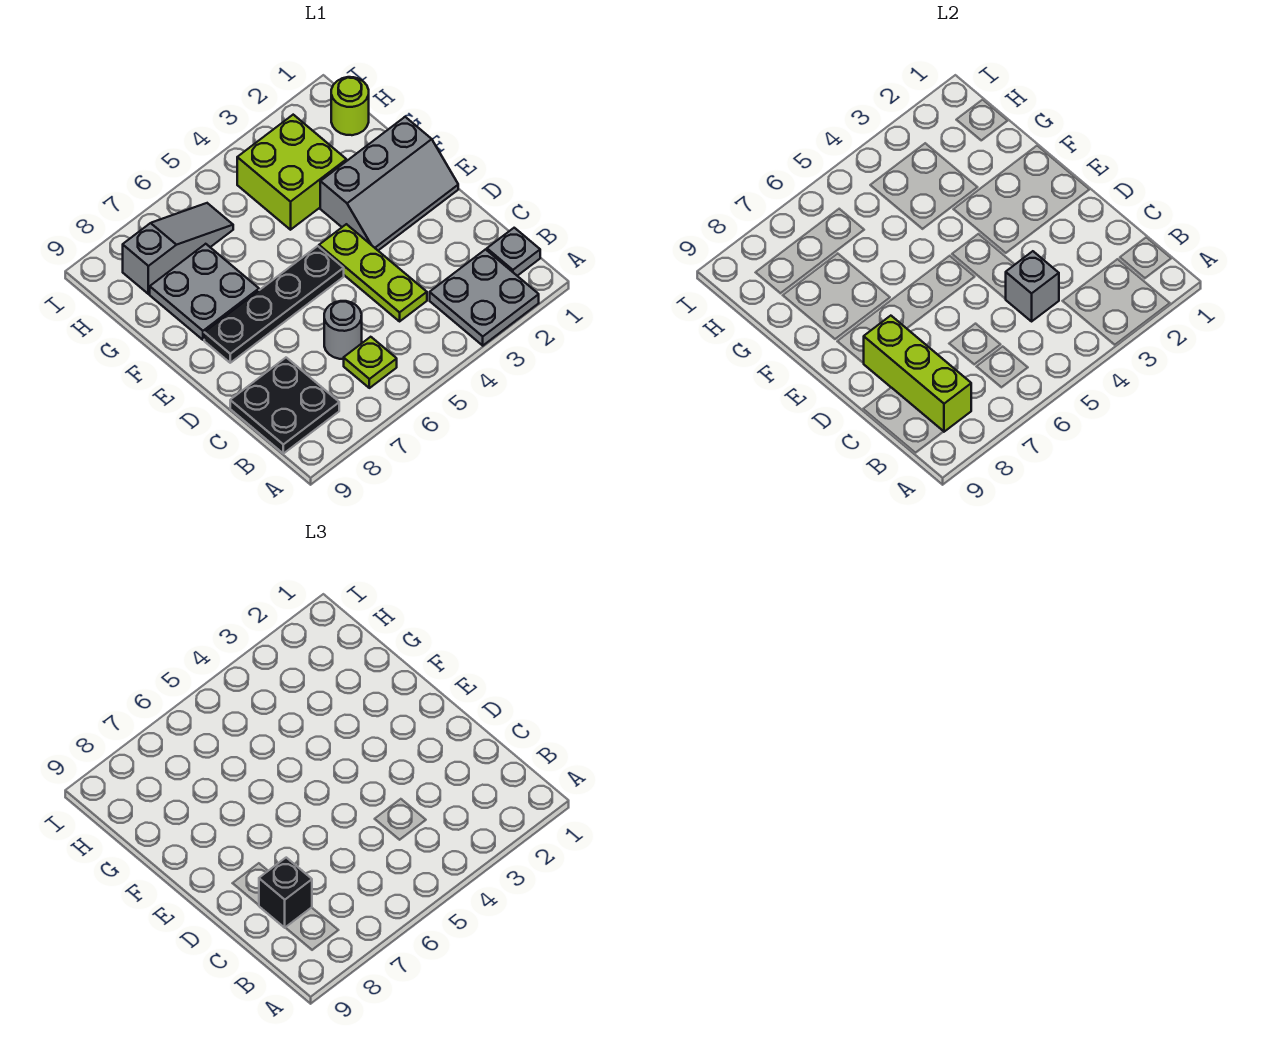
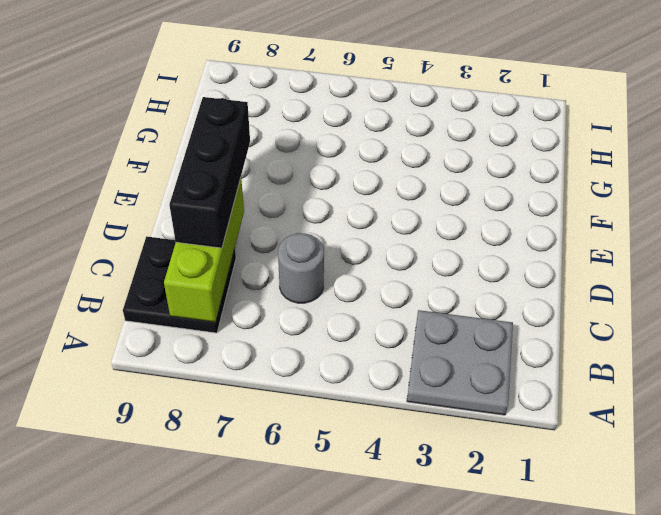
black brick C8:E8 level 3 -> black brick C8 level 3
none -> grey plate B1 level 1
none -> lime plate B6 level 1
none -> lime plate C4:E4 level 1

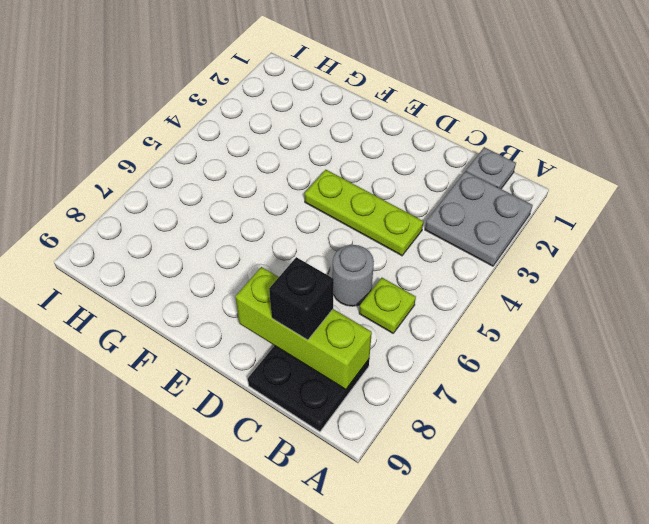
none -> grey slope E1:F3 level 1 top F
none -> black plate E5:E8 level 1
none -> grey plate F7:G8 level 1

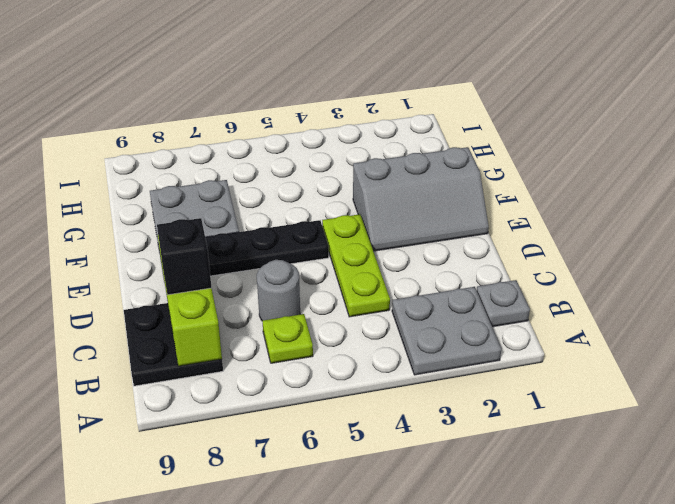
none -> lime brick G3:H4 level 1
none -> lime round brick H1 level 1
none -> grey slope H6:H8 level 1 top 8

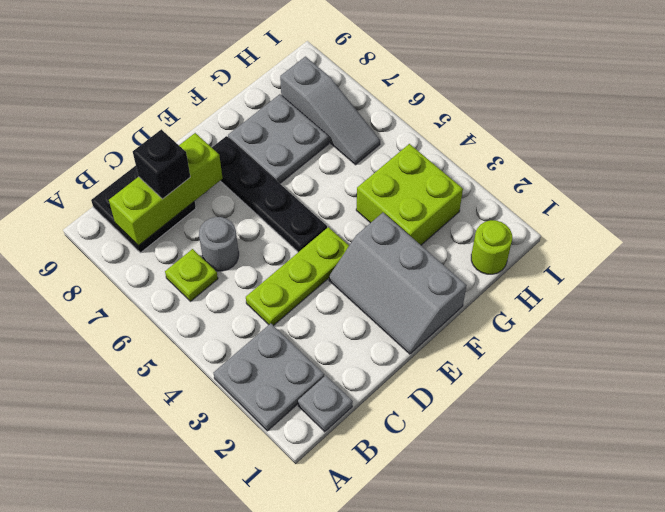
none -> grey brick C4 level 2

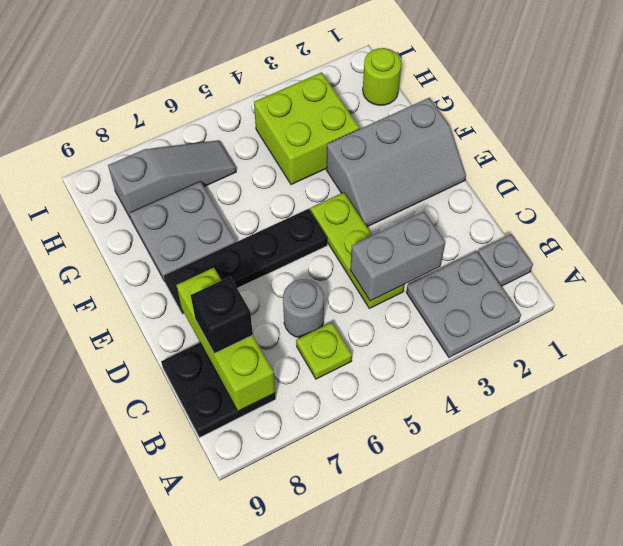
grey brick C3:C4 level 2 -> grey brick C4 level 2

